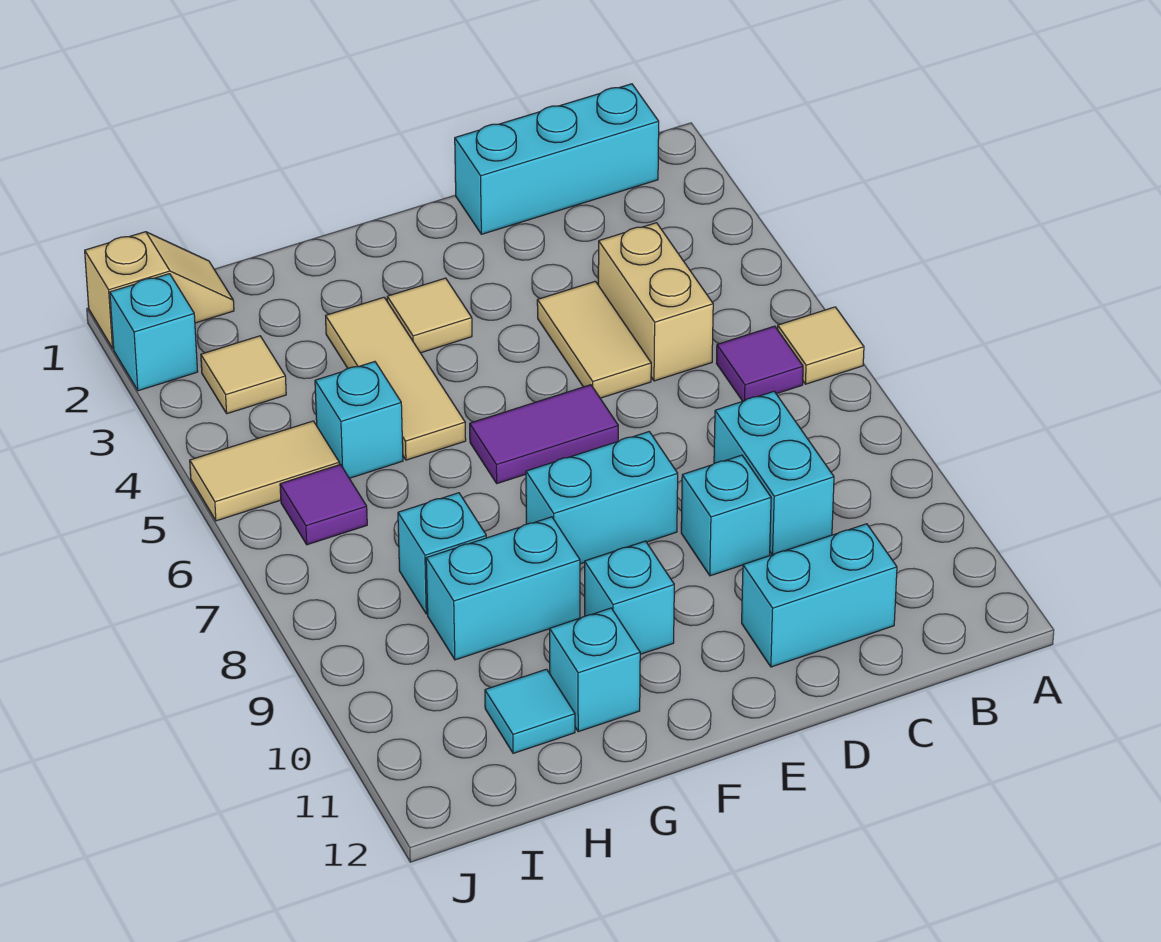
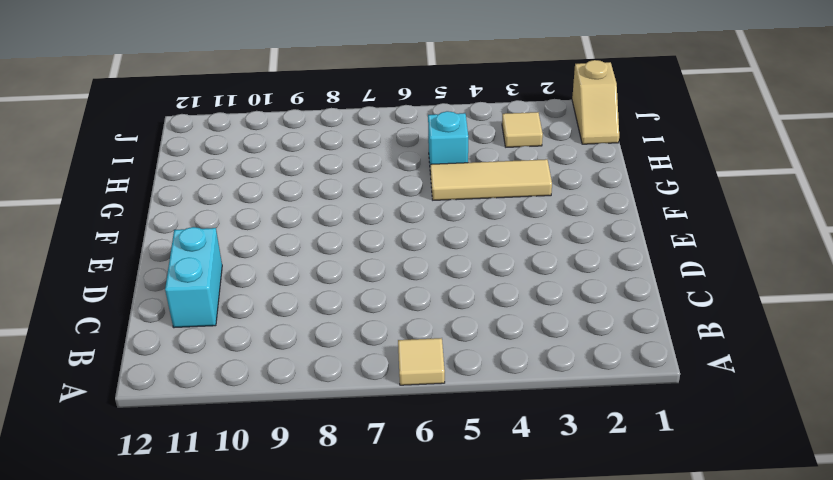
none -> cyan brick B1:D1 level 1
none -> purple tile B6 level 1
none -> tan brick C4:C5 level 1

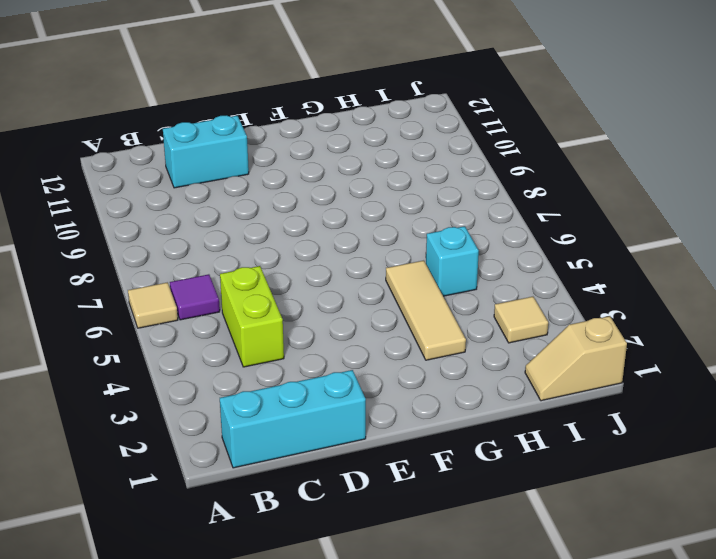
lime brick C4:C5 level 1 -> tan brick C4:C5 level 1
none -> cyan brick C8:C9 level 1
none -> tan tile D4:D5 level 1
none -> cyan brick D9 level 1

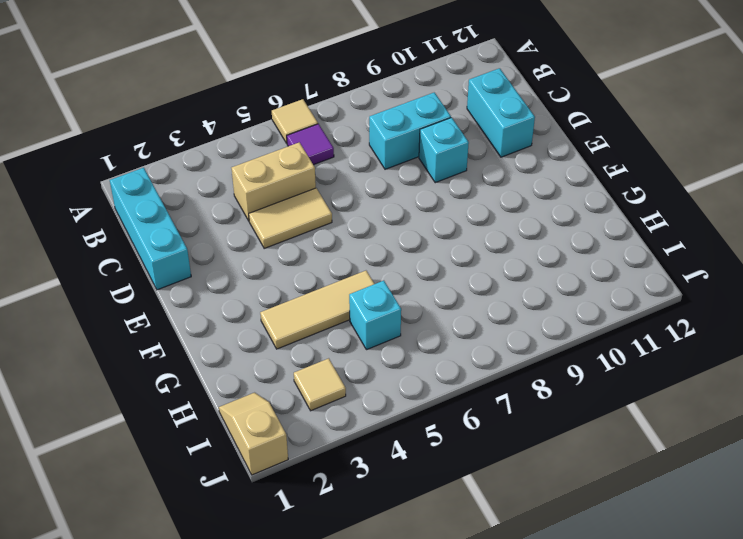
none -> purple tile E6:F6 level 1
none -> cyan brick E8:F8 level 1
none -> tan tile F3 level 1

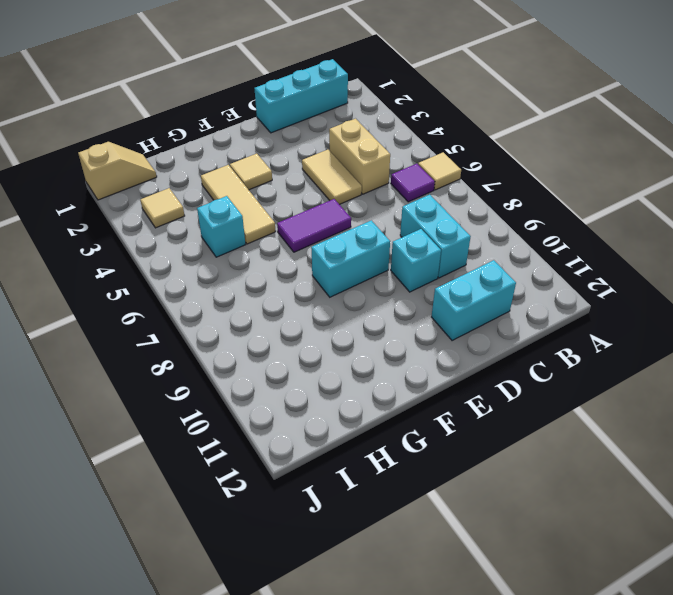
none -> cyan brick F10 level 1
none -> cyan brick G9:H9 level 1
none -> cyan brick G11 level 1

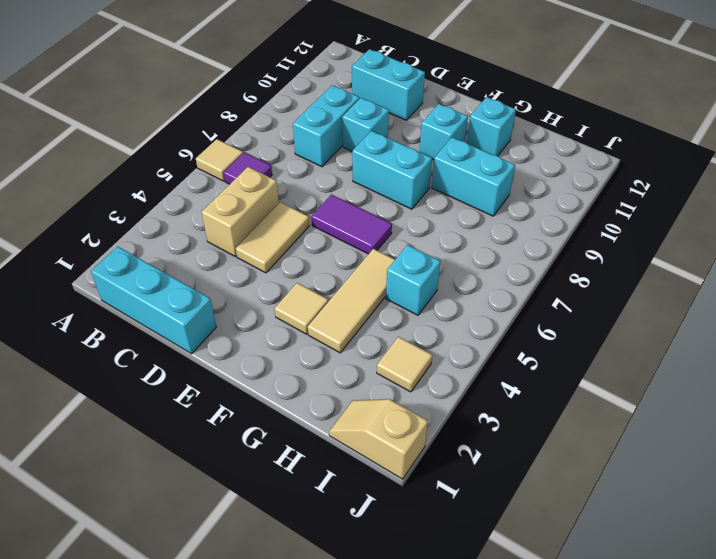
none -> cyan brick H8 level 1
none -> cyan tile H11 level 1
none -> tan tile I5:J5 level 1

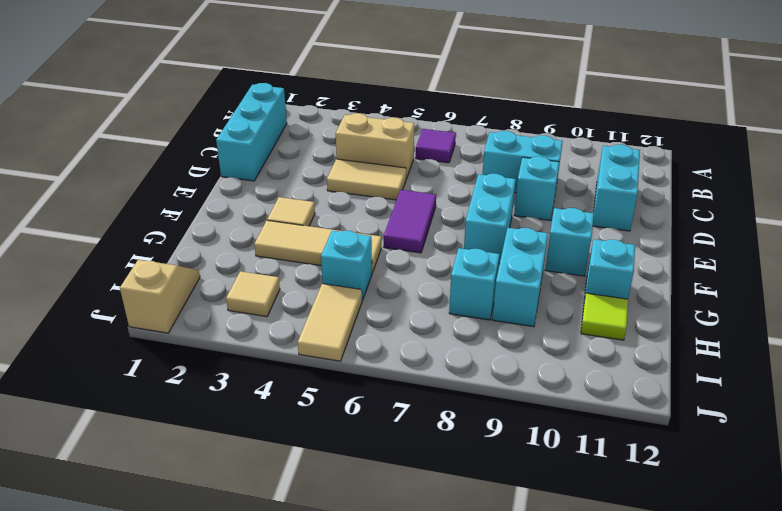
lime tile H11 level 1 -> cyan tile H11 level 1
none -> tan tile A6 level 1
none -> purple tile I6 level 1
none -> cyan brick J2 level 1

